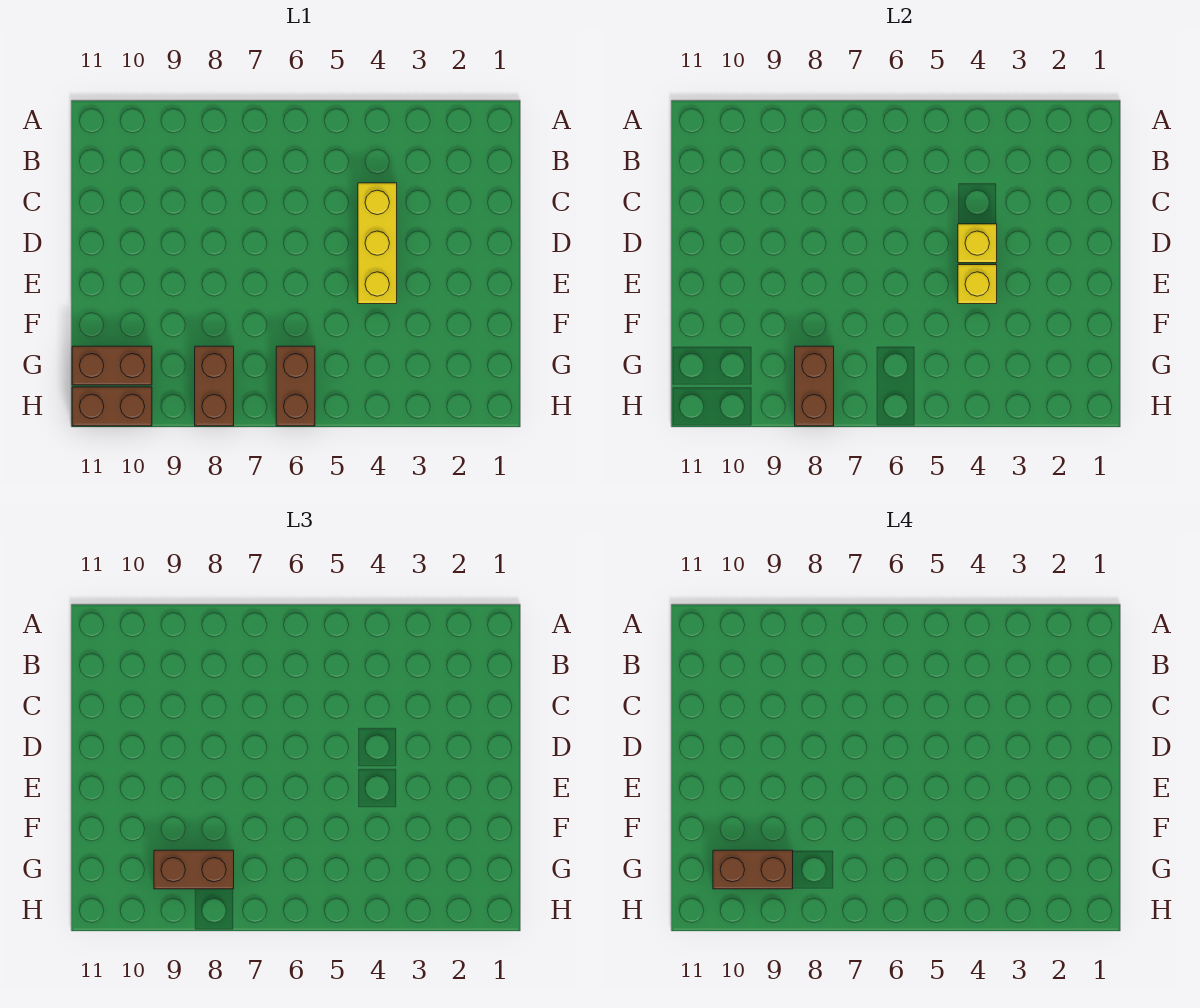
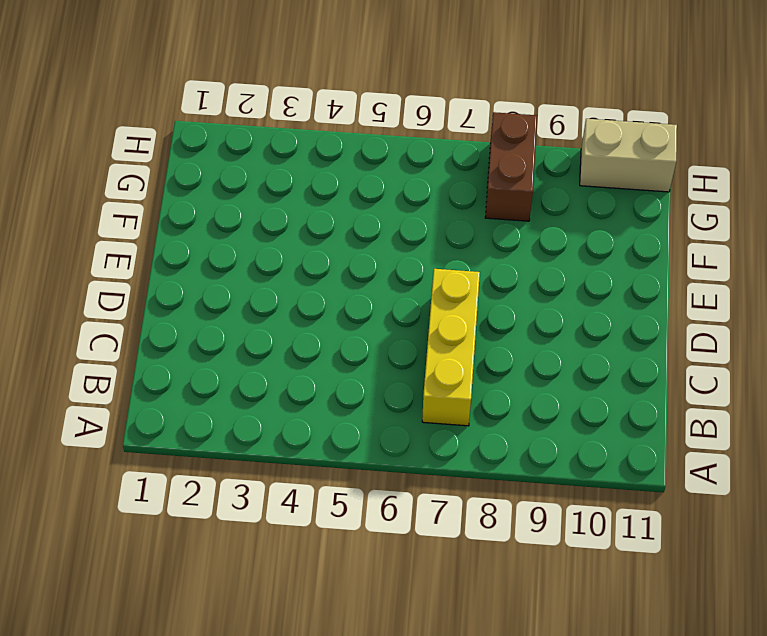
yellow brick B7:D7 level 1 -> yellow brick C4:E4 level 1
tan brick H10:H11 level 1 -> brown brick H10:H11 level 1
none -> brown brick G6:H6 level 1
none -> brown brick G10:G11 level 1

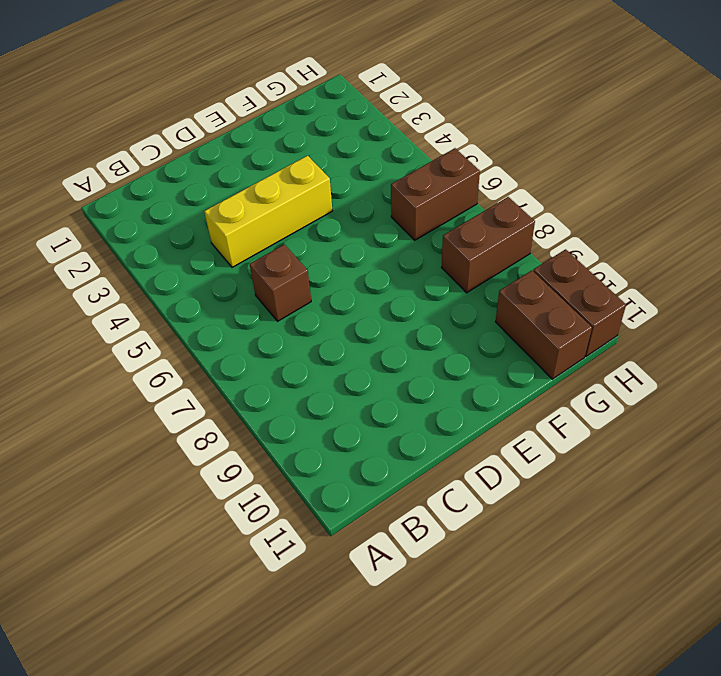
brown brick C6 level 1 -> none
none -> yellow brick D4 level 2
none -> yellow brick E4 level 2

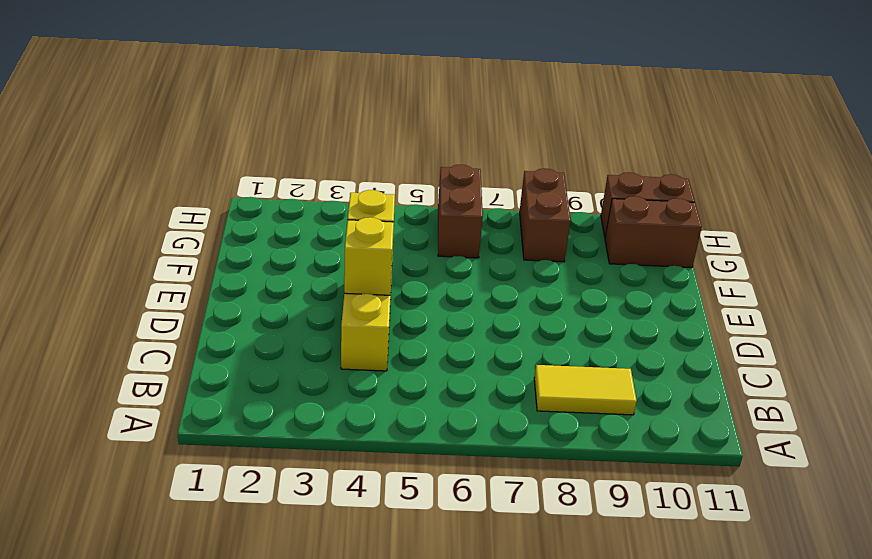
yellow tile B8:B9 level 1 -> none
none -> brown brick G8:H8 level 2
none -> brown brick G8:G9 level 3

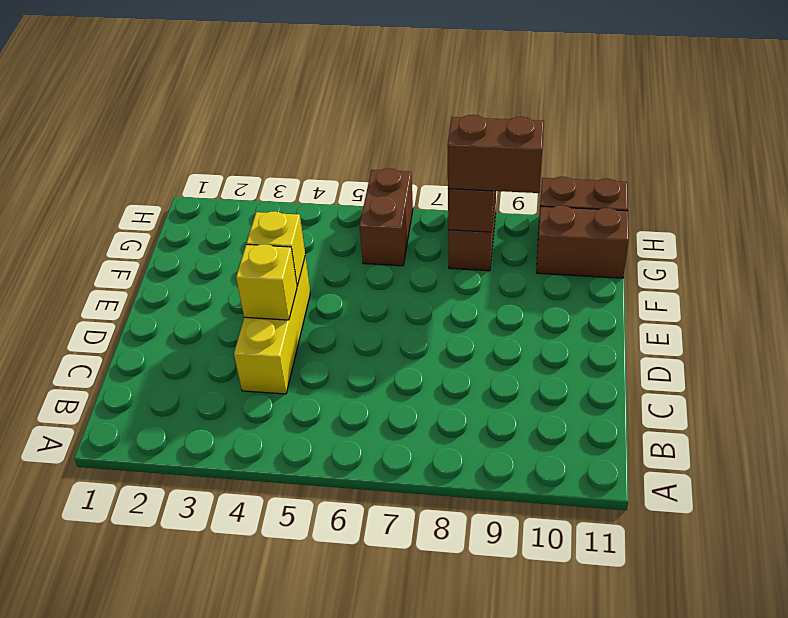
none -> brown brick G9:G10 level 4

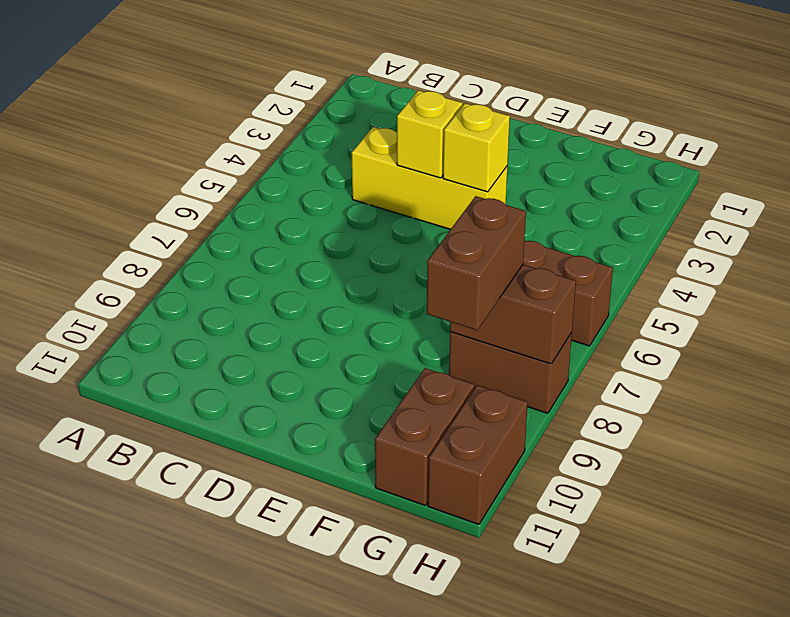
none -> brown brick G9:G10 level 4

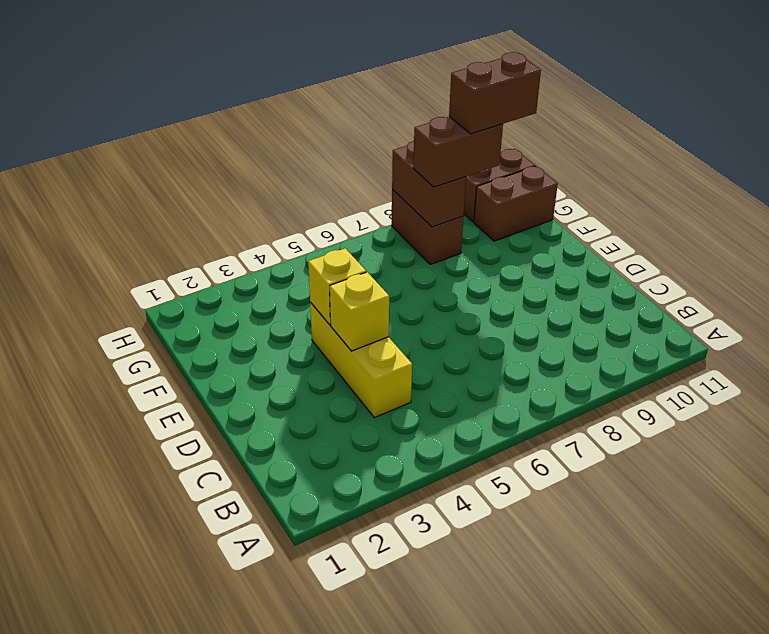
none -> brown brick G6:H6 level 1

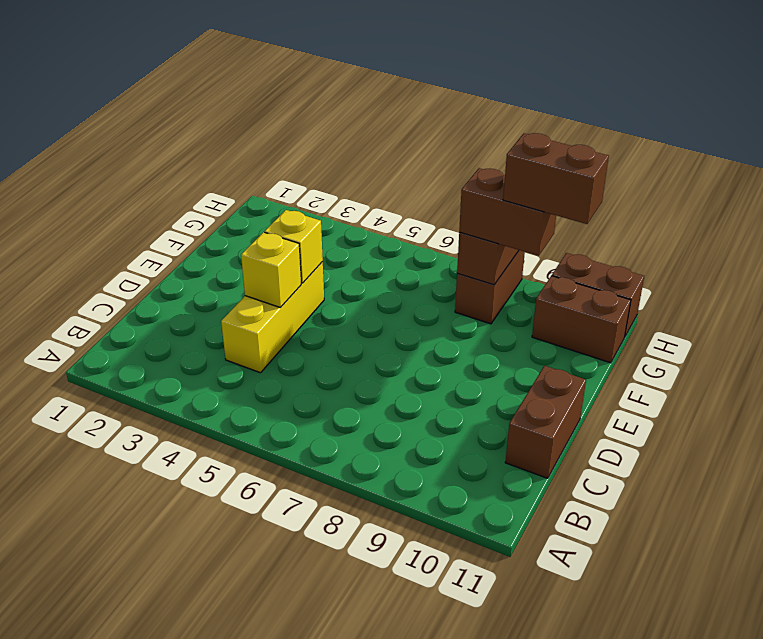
brown brick C11:D11 level 1 -> brown brick G6:H6 level 1

